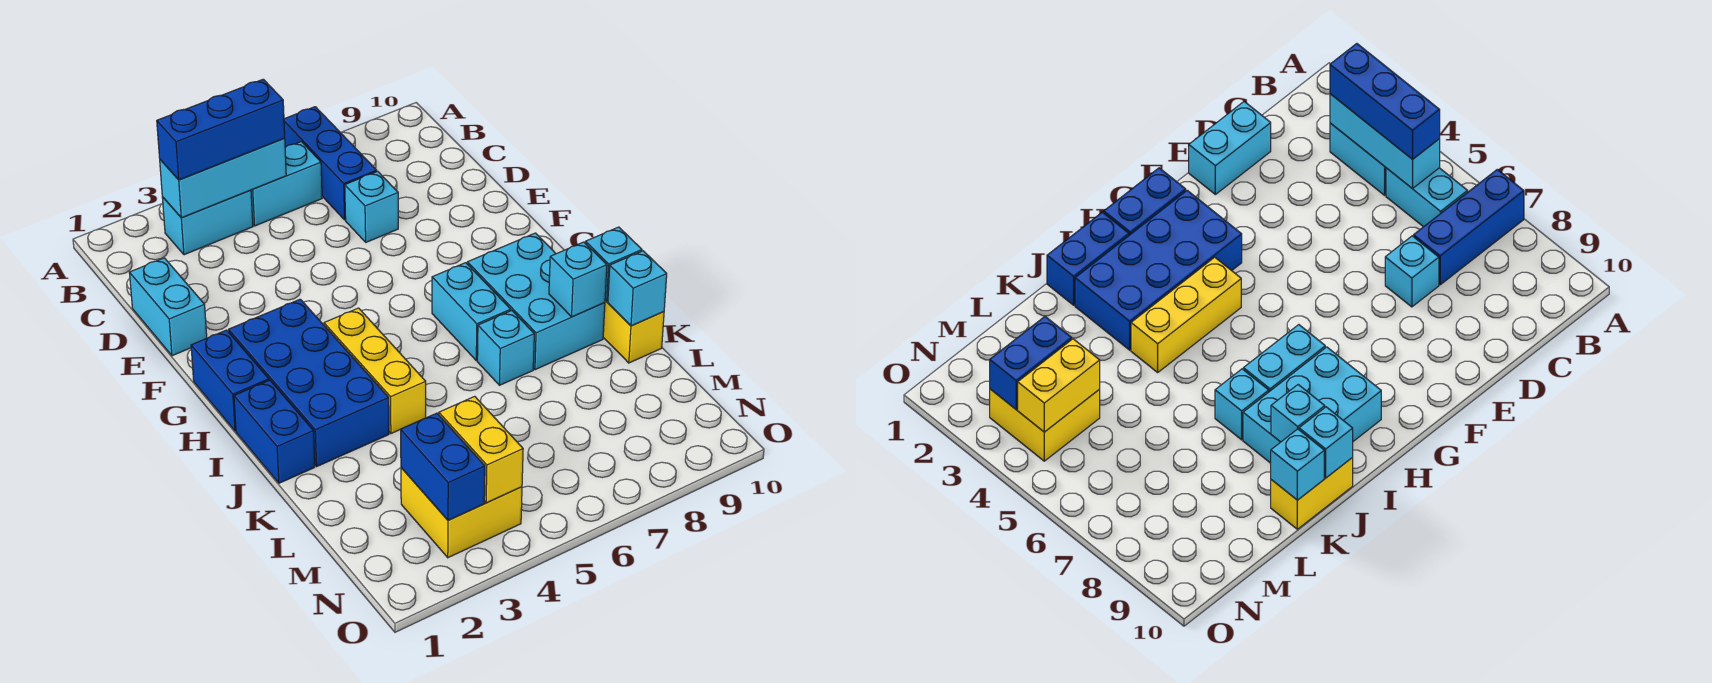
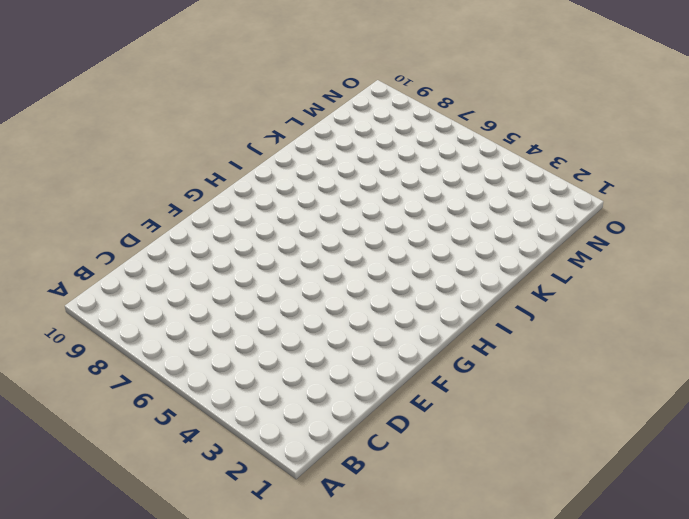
none -> blue brick A7:C7 level 1
none -> cyan brick B3:B4 level 1
none -> cyan brick B5:B6 level 1

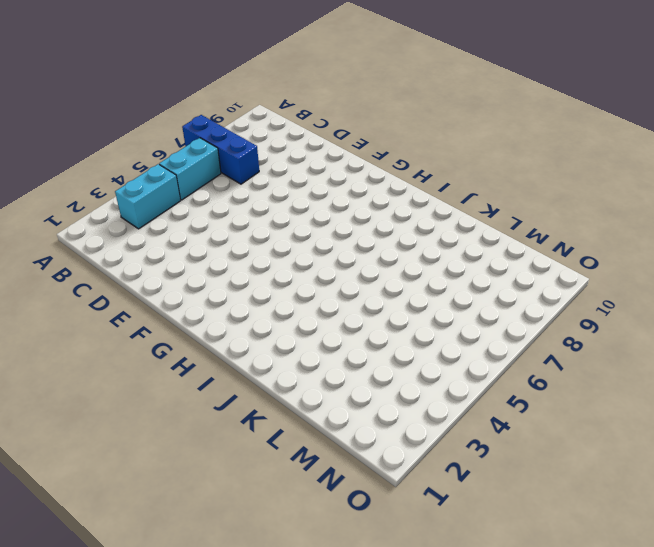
none -> cyan brick D1:E1 level 1
none -> cyan brick D7 level 1
none -> blue brick G1:H1 level 1

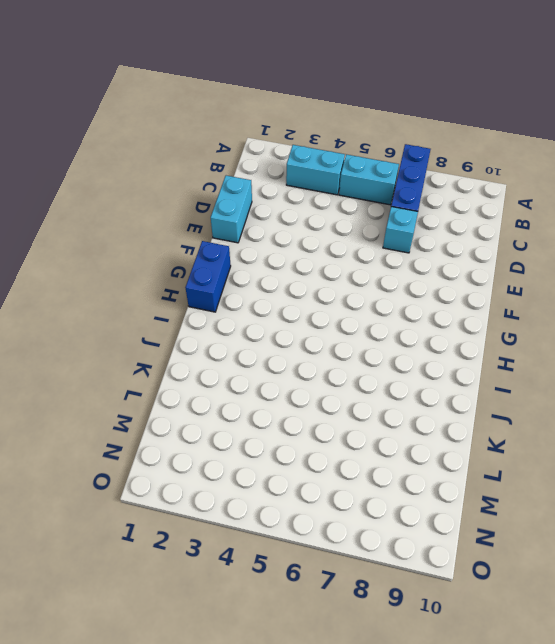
none -> blue brick G2:J3 level 1
none -> yellow brick H4:J4 level 1
none -> cyan brick H7:I7 level 1

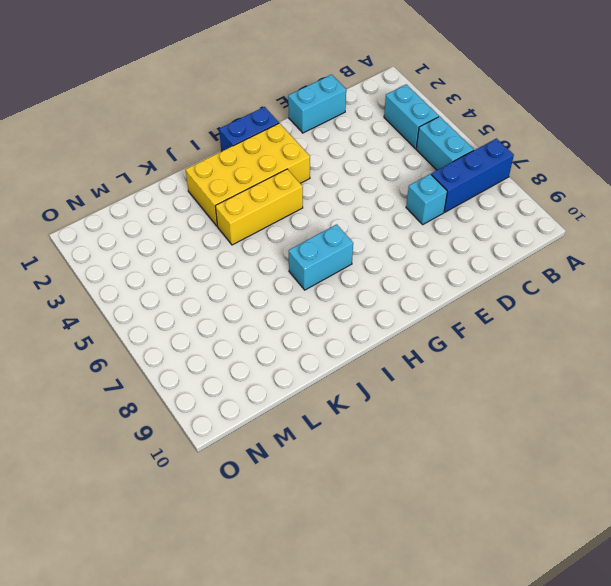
yellow brick G2:J3 level 1 -> blue brick G2:J3 level 1
none -> cyan brick H8:J9 level 1
none -> blue brick I1:J1 level 1
none -> cyan brick J7 level 1

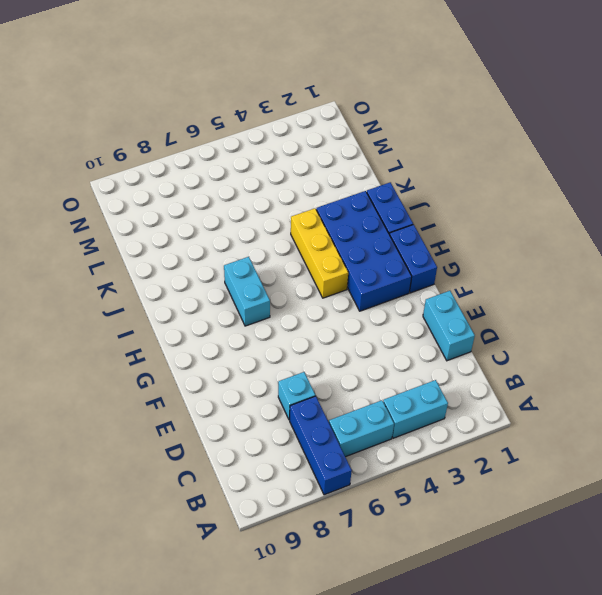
none -> cyan brick H8:J9 level 1
none -> cyan brick J7 level 1
none -> yellow brick J10:K10 level 1

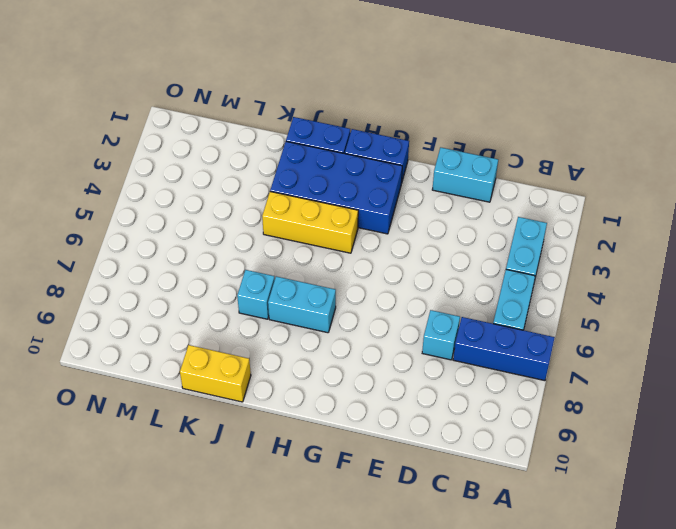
none -> cyan brick H8:J9 level 1
none -> yellow brick M3:N4 level 1
none -> cyan brick B3:B5 level 2

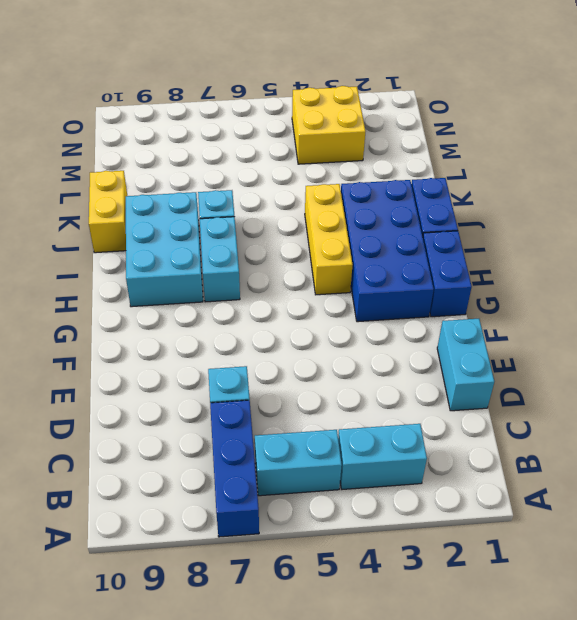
none -> cyan brick B3:B5 level 2
none -> cyan brick J9 level 2
none -> cyan brick J10 level 2

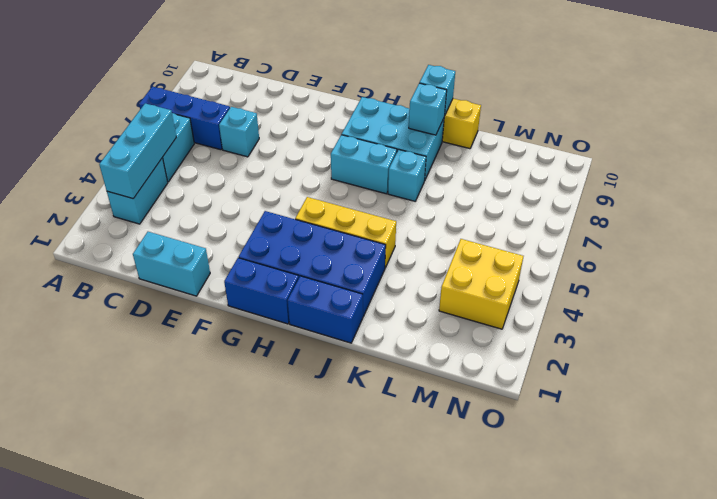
none -> cyan brick K10 level 2
none -> blue brick M3:N3 level 2
none -> yellow brick M4:N4 level 2

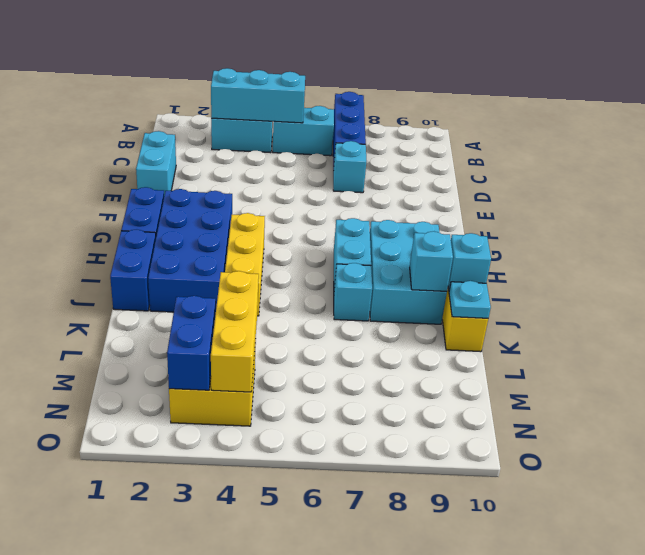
cyan plate K10 level 2 -> cyan brick K10 level 2
yellow brick L4:N4 level 2 -> yellow brick M4:N4 level 2
none -> blue brick B3:B5 level 3

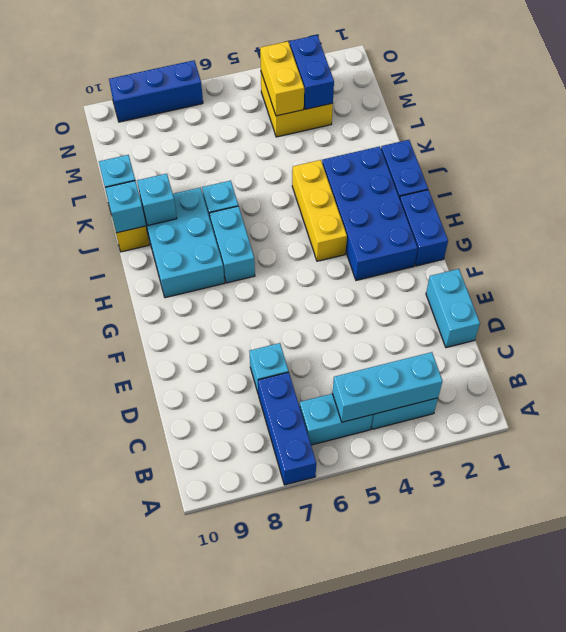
blue brick O7:O9 level 1 -> blue brick B3:B5 level 3

